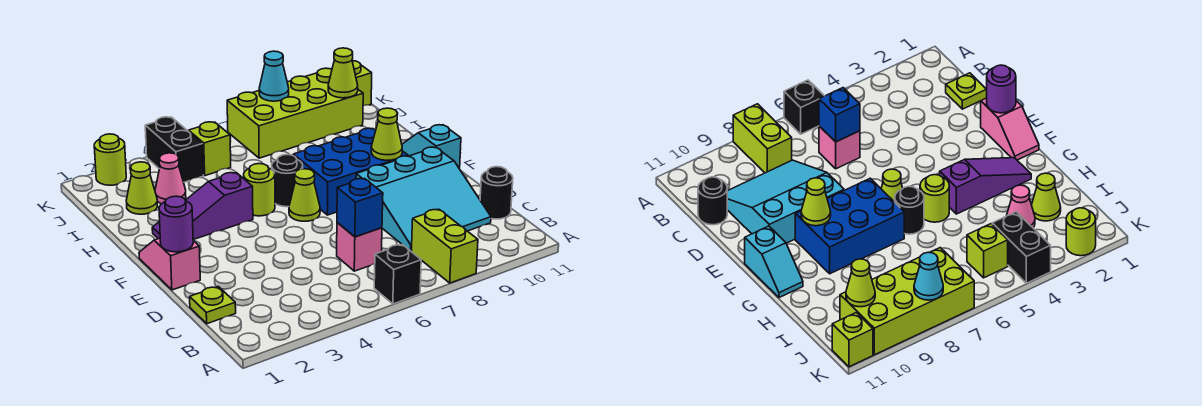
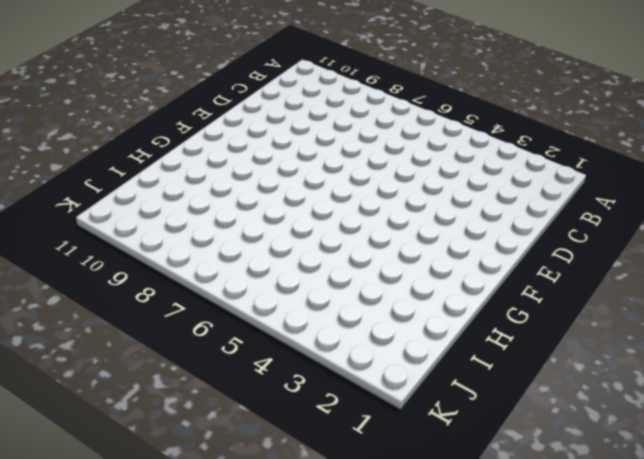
none -> black brick A6 level 1
none -> lime brick A8:B8 level 1
none -> lime plate C1 level 1

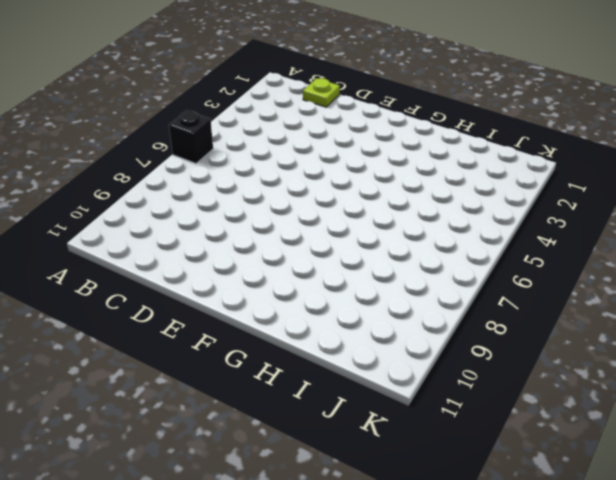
none -> lime brick A8:B8 level 1
none -> pink brick C6 level 1
none -> cyan slope C8:E10 level 1 top E

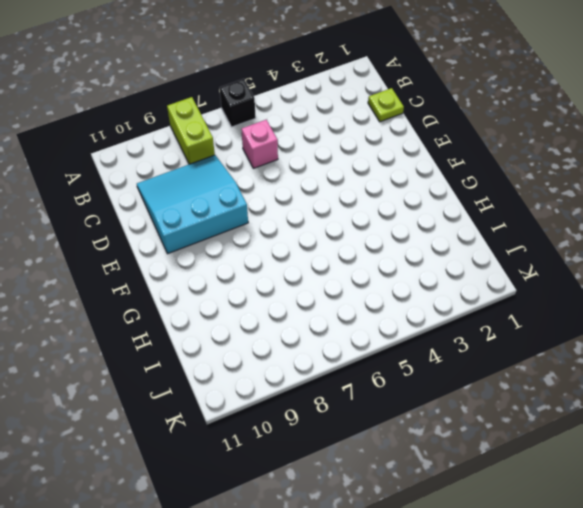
none -> black round brick C11 level 1
none -> pink slope E1:F1 level 1 top E
none -> lime cone F6 level 1

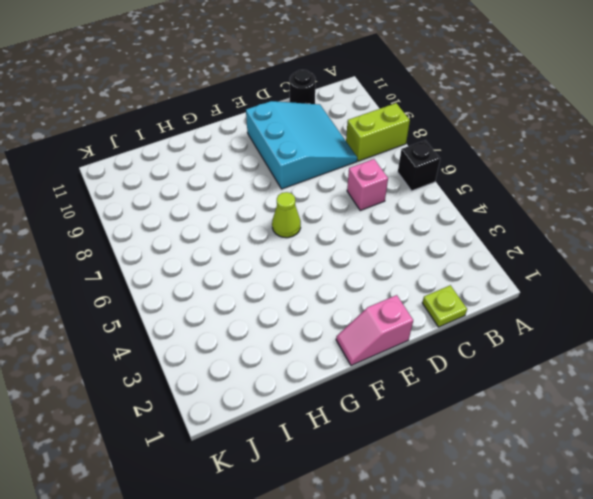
none -> blue brick F7:G9 level 1
none -> cyan slope F11:G11 level 1 top F
none -> purple slope G2:G4 level 1 top 4

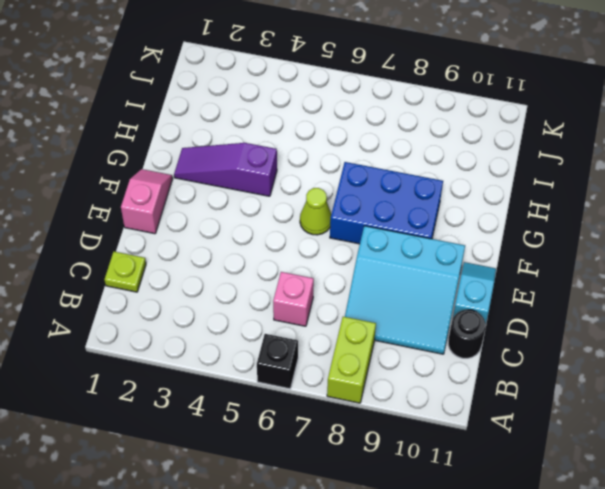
cyan slope D11:E11 level 1 top D -> cyan slope F11:G11 level 1 top F
none -> lime round brick G5 level 1
none -> black round brick G6 level 1
none -> lime cone I2 level 1

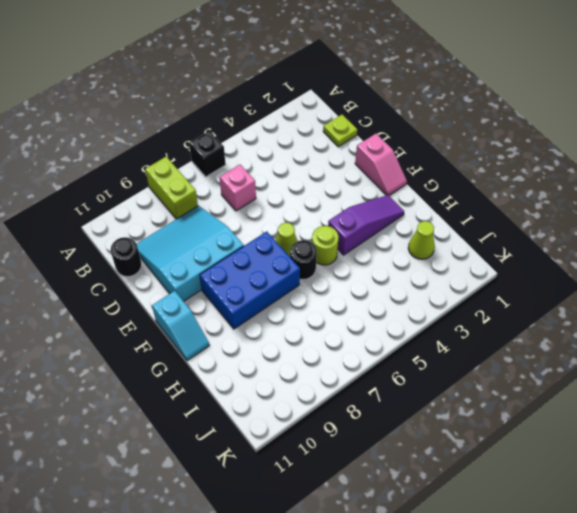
none -> pink cone I3 level 1
none -> black brick J4:K4 level 1
none -> lime brick J5 level 1

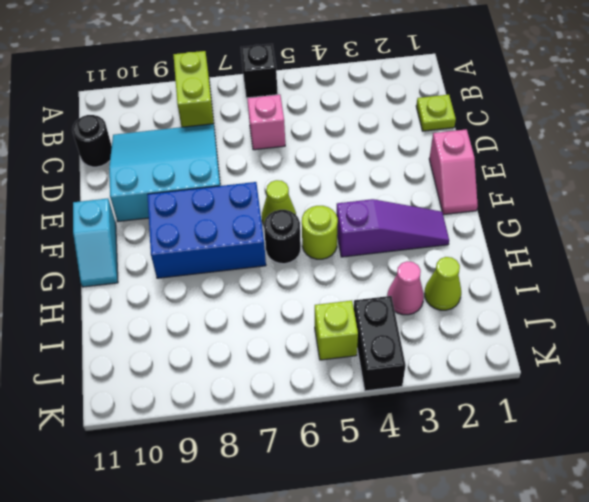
none -> lime brick J7:K10 level 1
none -> lime round brick K2 level 1
none -> lime brick K11 level 1

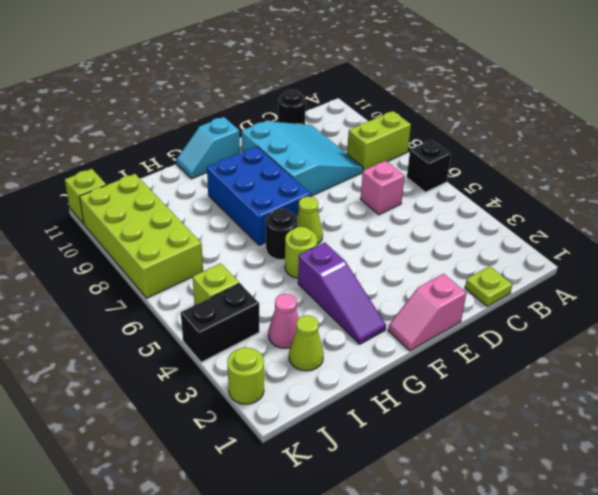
none -> blue brick C6 level 2
none -> purple round brick E1 level 2
none -> lime cone F9 level 2

